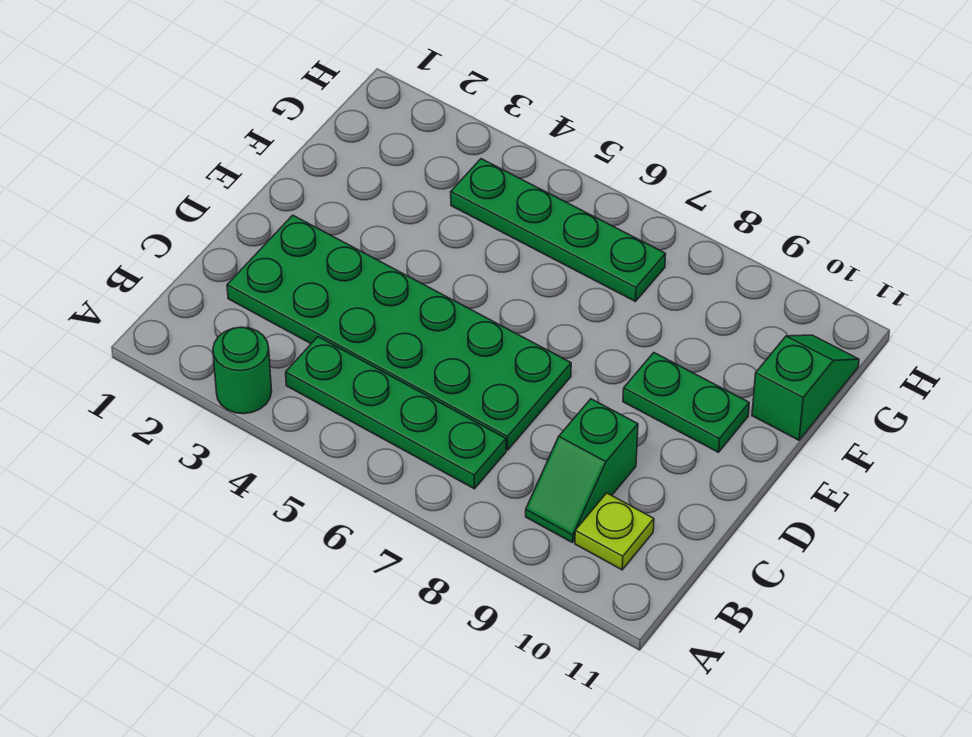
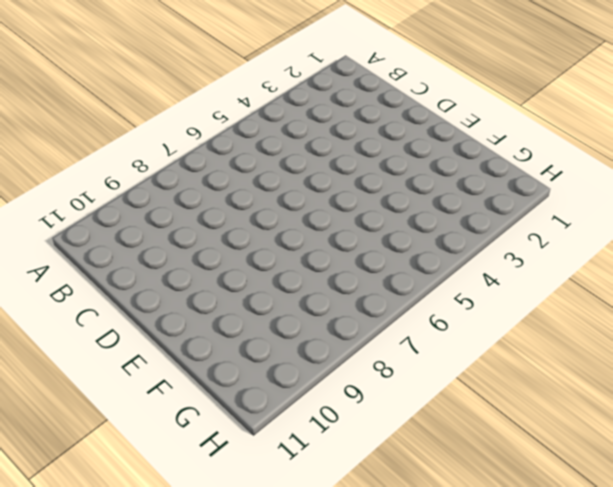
none -> green round brick A3 level 1
none -> green plate B4:B7 level 1

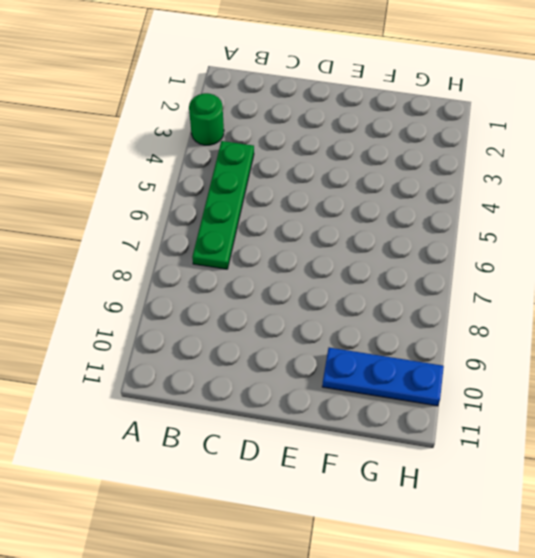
blue plate F10:H10 level 1 -> none
none -> green slope B9:C9 level 1 top C
none -> lime plate B10 level 1

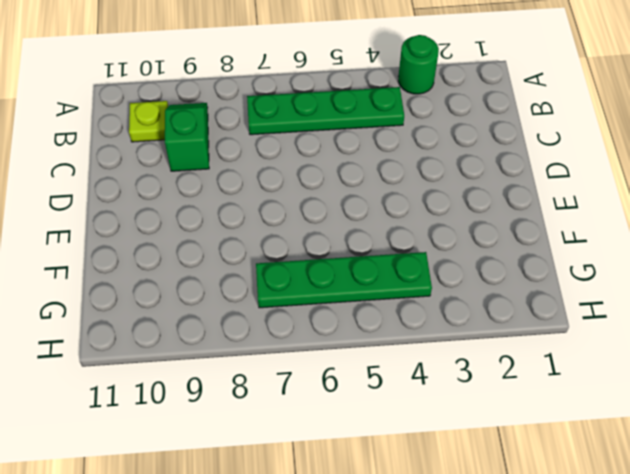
none -> green plate C2:D7 level 1
none -> green plate E9:E10 level 1

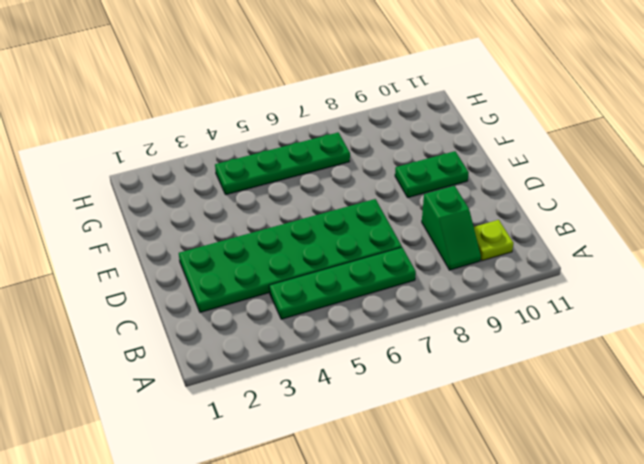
none -> green round brick A3 level 1
none -> green slope F11:G11 level 1 top F

